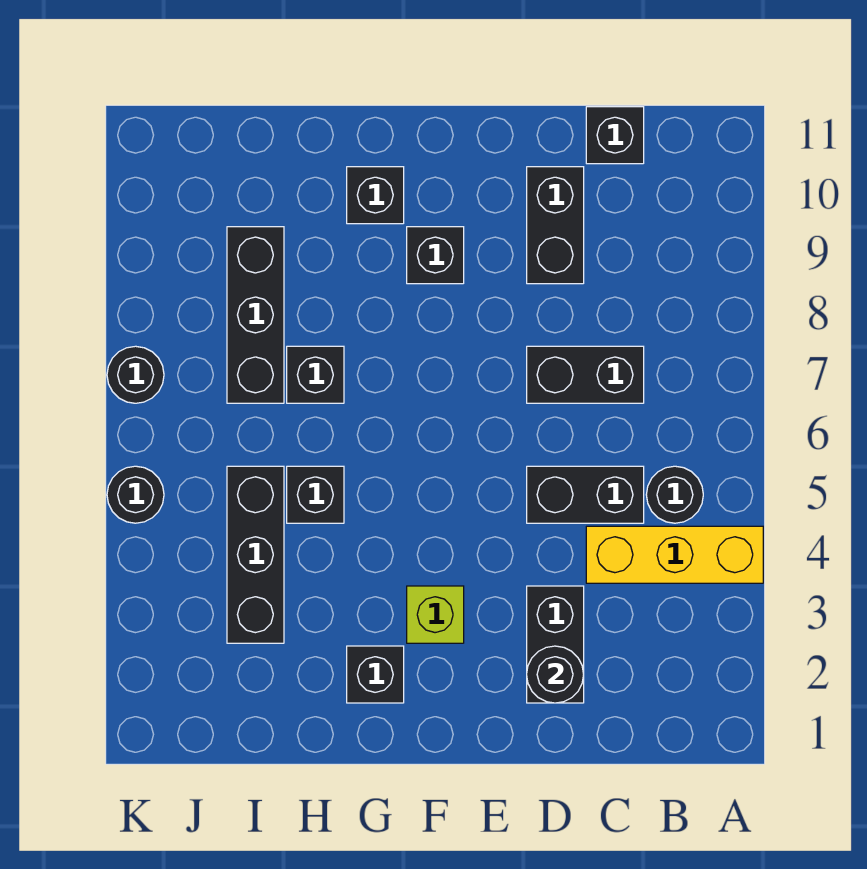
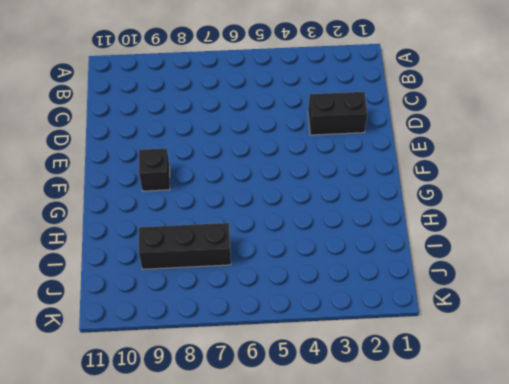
none -> yellow brick A4:C4 level 1
none -> black round brick B5 level 1
none -> black brick C5:D5 level 1

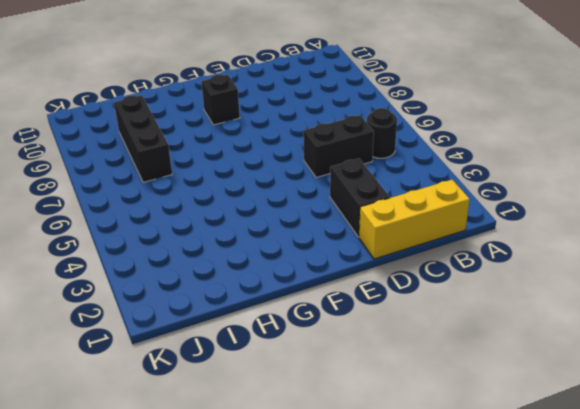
yellow brick B1:D1 level 1 -> yellow brick A4:C4 level 1
none -> black brick C7:D7 level 1
none -> black brick C11 level 1
none -> black brick D9:D10 level 1

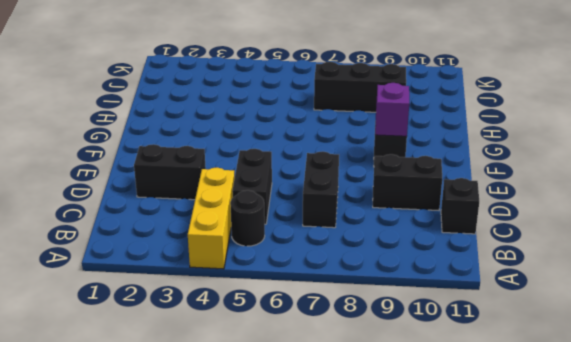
purple brick F9 level 2 -> none
none -> lime brick F3 level 1
none -> black brick G2 level 1
none -> black brick G10 level 1

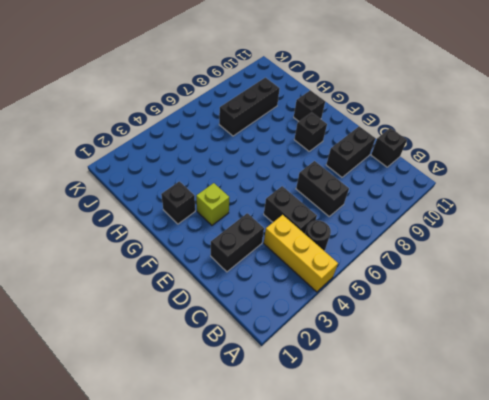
none -> black brick H5 level 1
none -> black brick H7 level 1
none -> black brick I3:I5 level 1

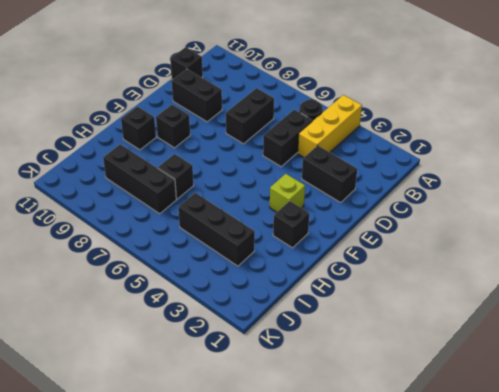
none -> black brick H5 level 1
none -> black round brick K5 level 1
none -> black round brick K7 level 1

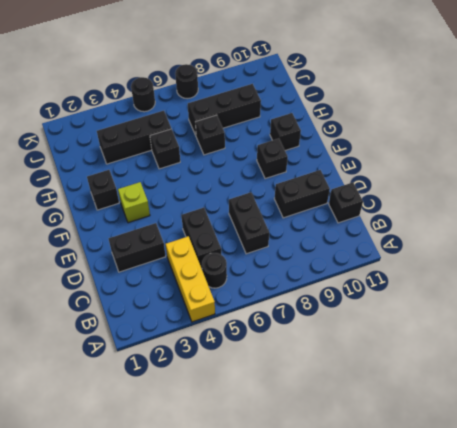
none -> black round brick D2 level 2

